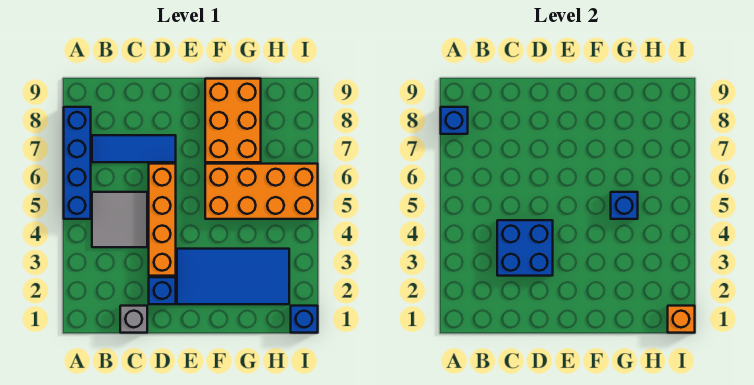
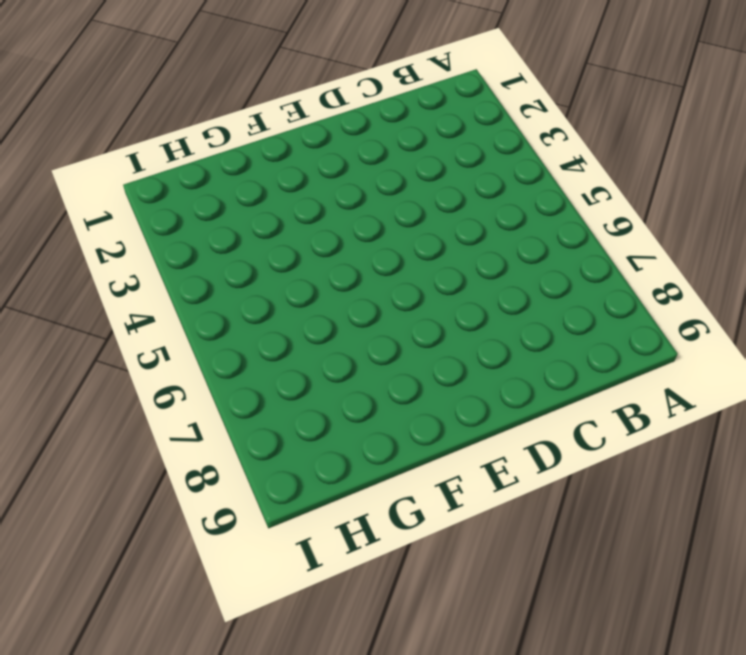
none -> blue brick A5:A8 level 1
none -> grey tile B4:C5 level 1
none -> blue tile B7:D7 level 1

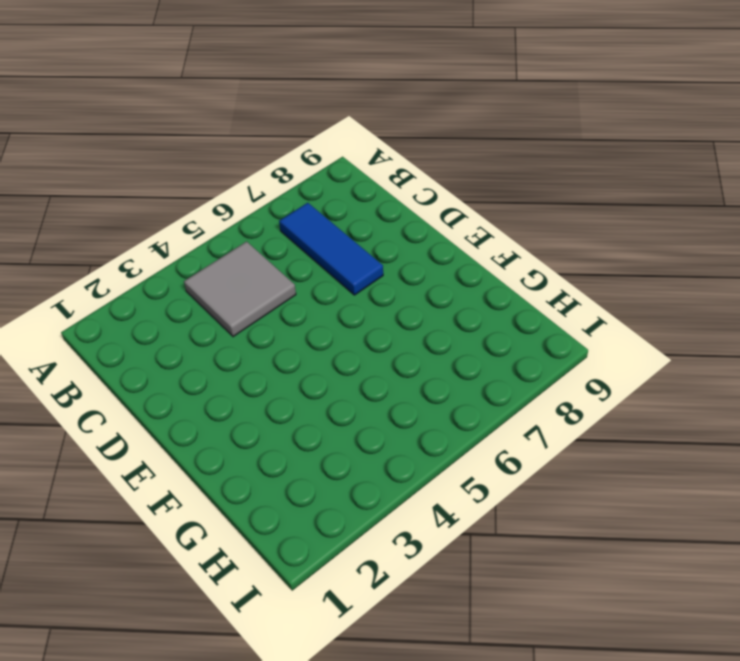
none -> blue brick A5:A8 level 1
none -> grey brick C1 level 1
none -> blue brick D2 level 1

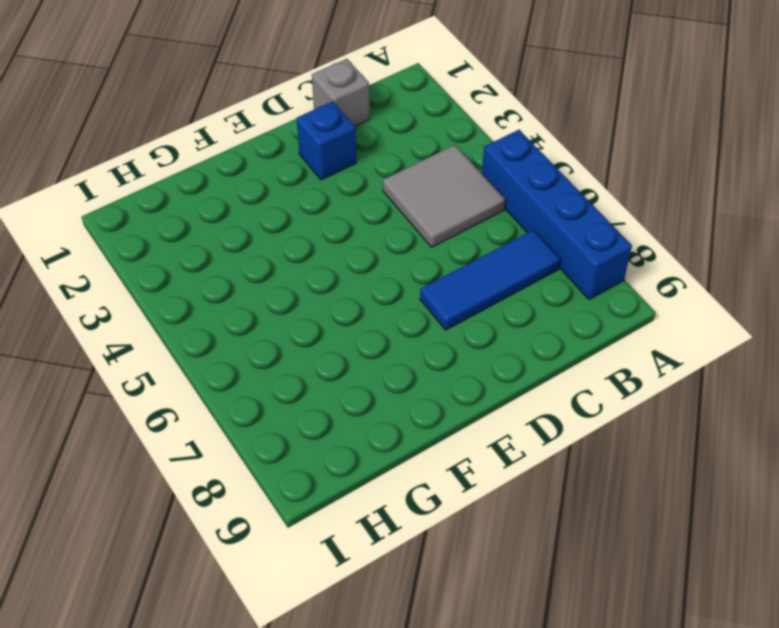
none -> orange brick D3:D6 level 1
none -> blue tile E2:H3 level 1
none -> orange brick F5:I6 level 1

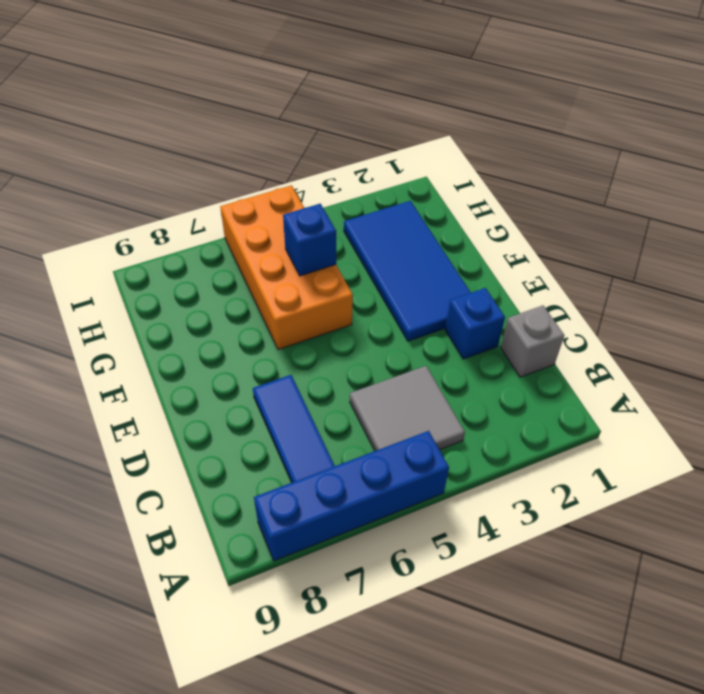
none -> orange brick D3:D6 level 1
none -> orange brick F7:G9 level 1
none -> blue brick I1 level 1

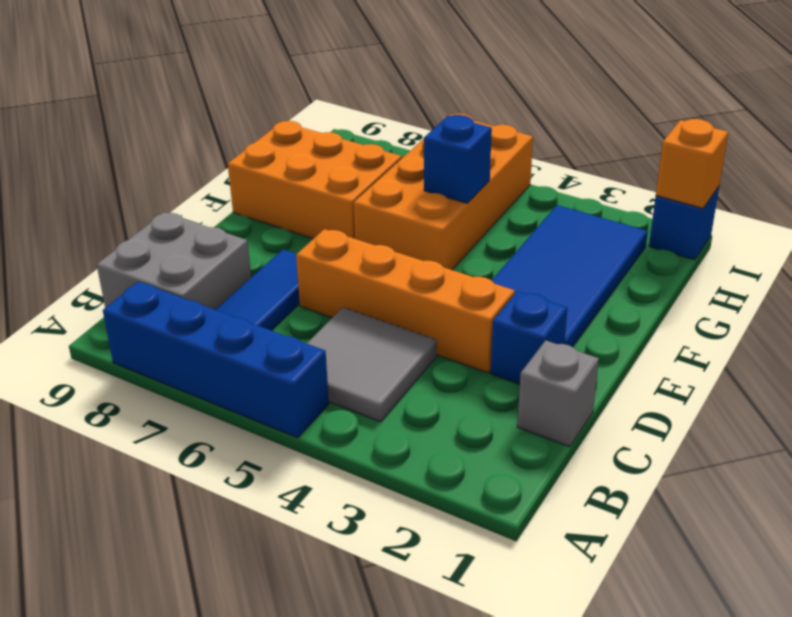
grey brick B8:C9 level 1 -> none
none -> blue brick A8 level 2
none -> blue brick C3:D4 level 2

